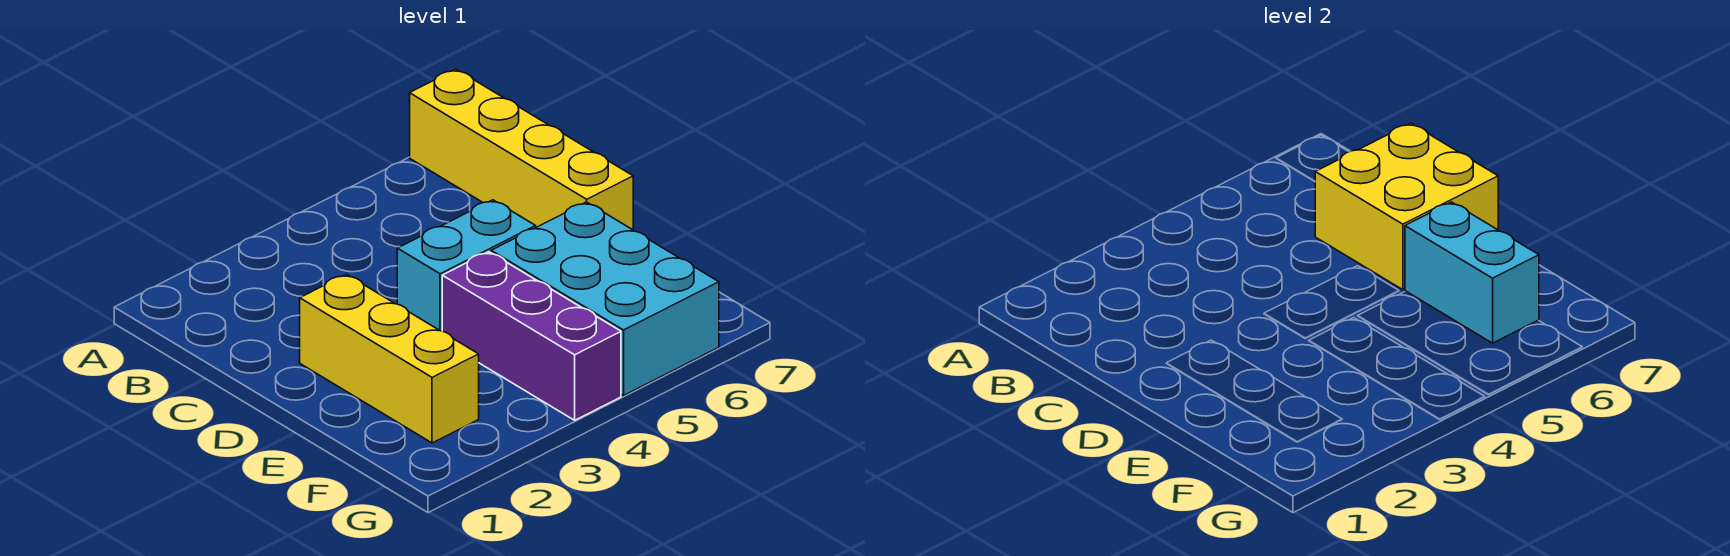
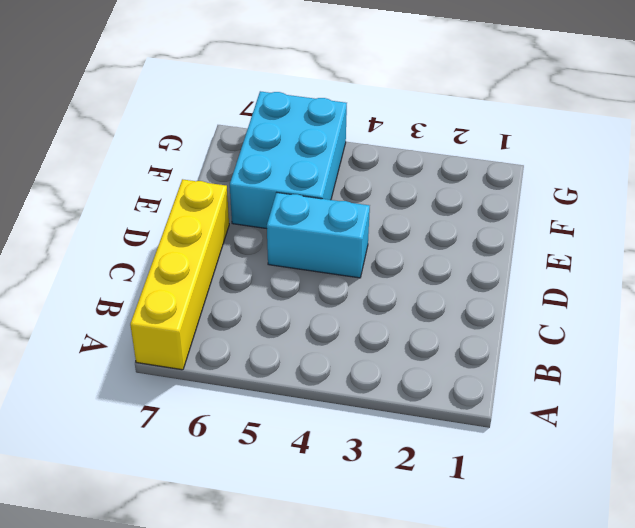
none -> yellow brick D2:F2 level 1
none -> purple brick E4:G4 level 1

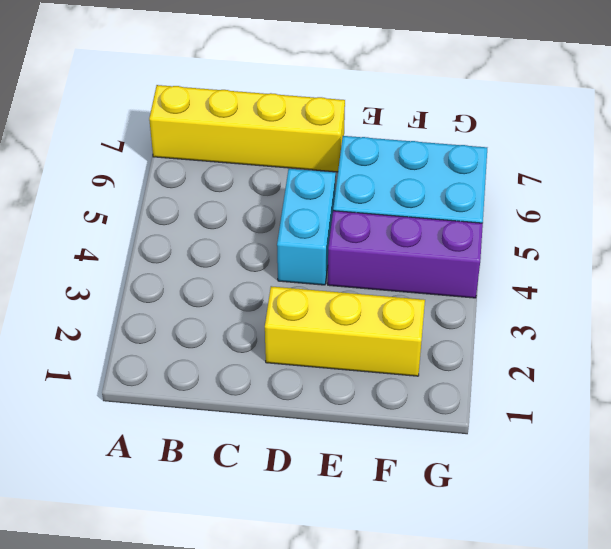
none -> yellow brick C6:D7 level 2
none -> cyan brick E6:F6 level 2

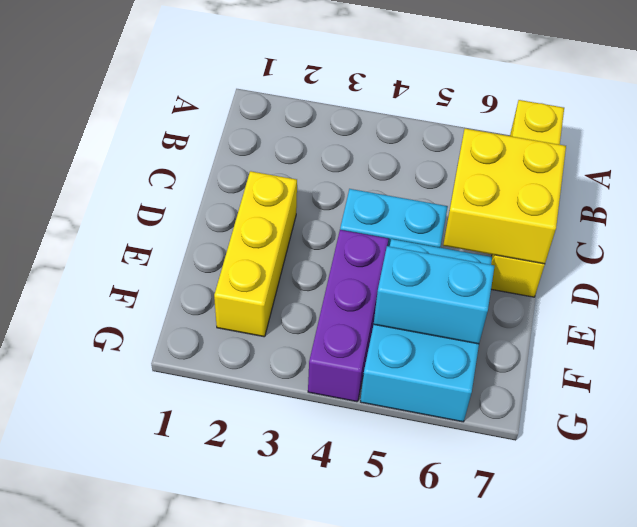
cyan brick F5:F6 level 2 -> cyan brick E6:F6 level 2

